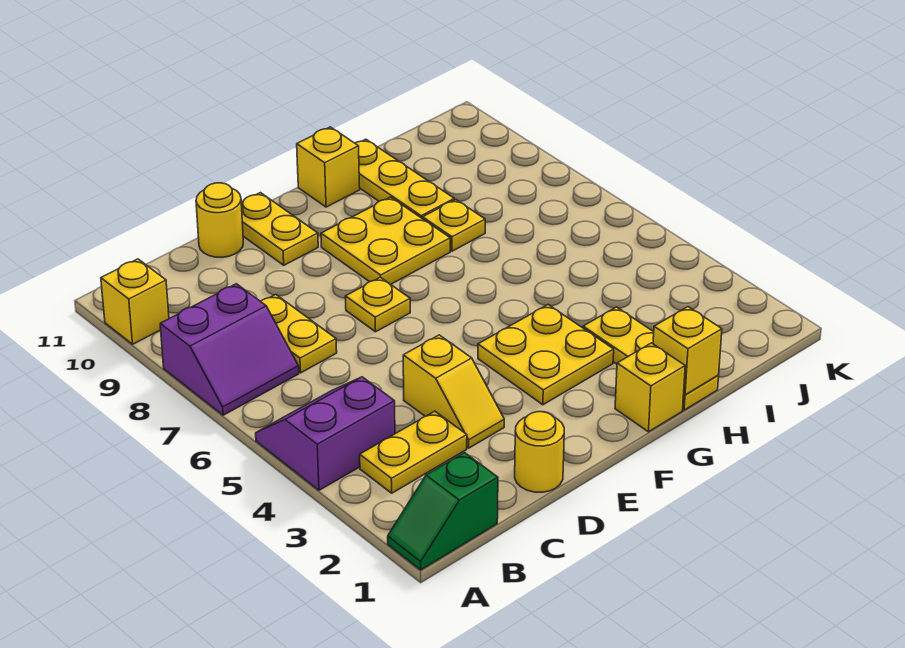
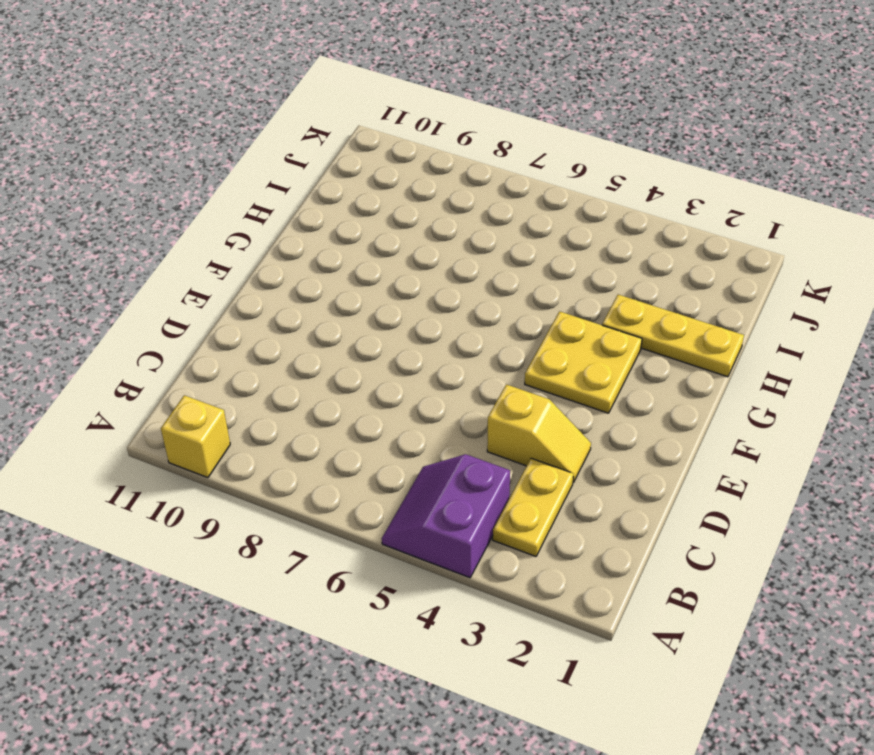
none -> green slope A1:B1 level 1 top B
none -> purple slope A7:B8 level 1 top 8
none -> yellow plate C7:C8 level 1

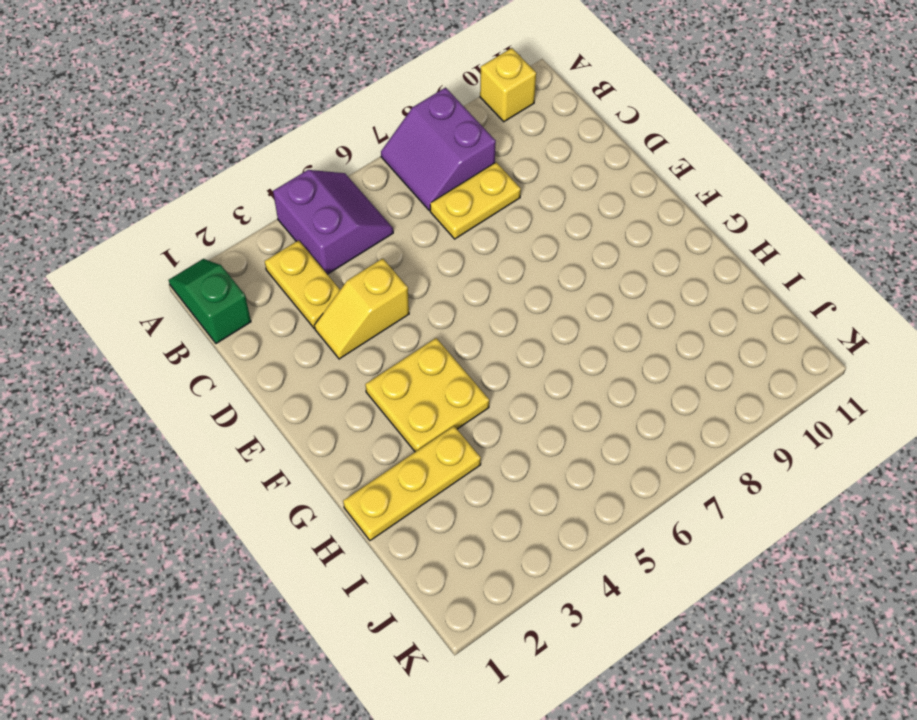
none -> yellow round brick D1 level 1
none -> yellow round brick D11 level 1
none -> yellow plate E7 level 1

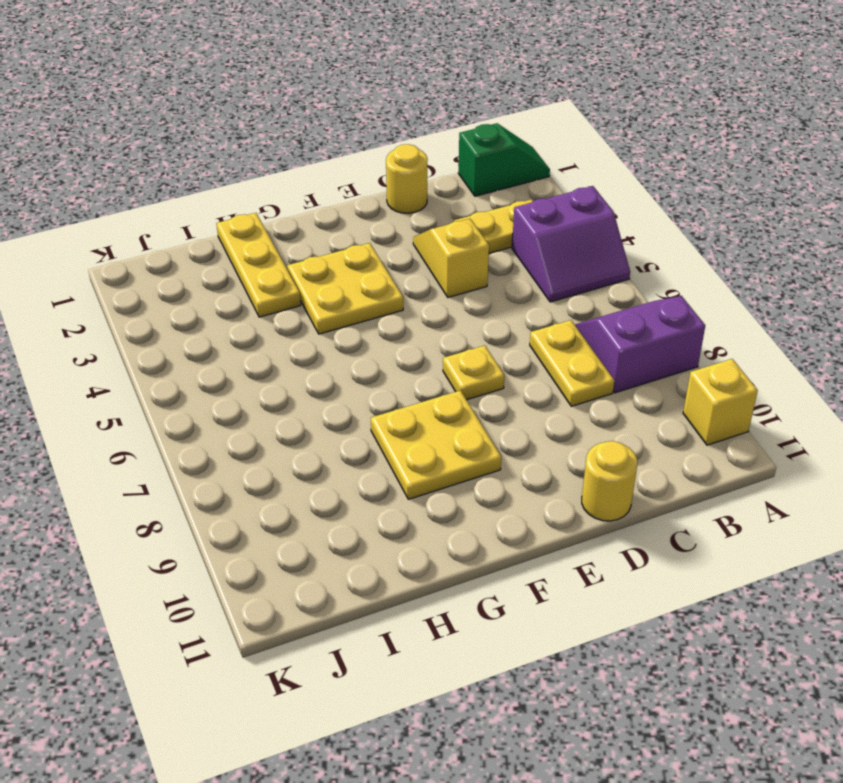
none -> yellow plate E10:E11 level 1
none -> yellow brick G1 level 1
none -> yellow brick G11 level 1

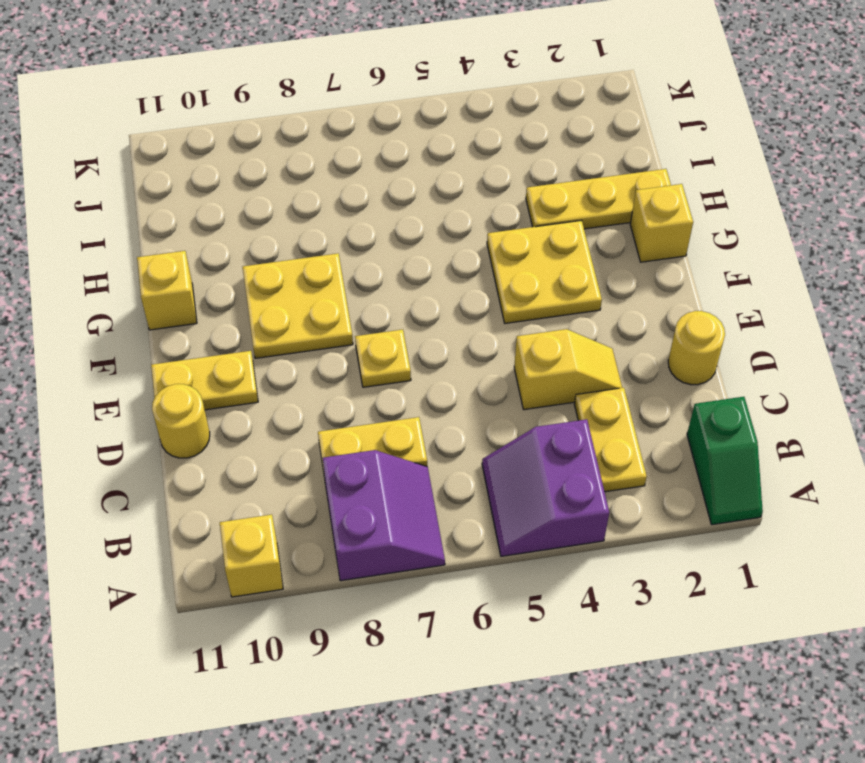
none -> yellow plate H8 level 1
none -> yellow plate H9:H11 level 1
none -> yellow brick H1 level 2

